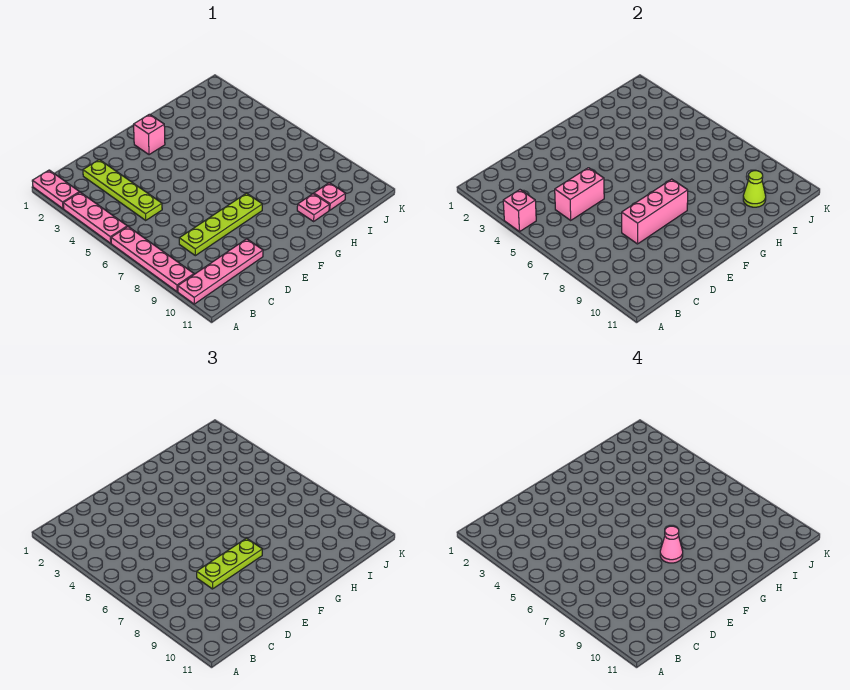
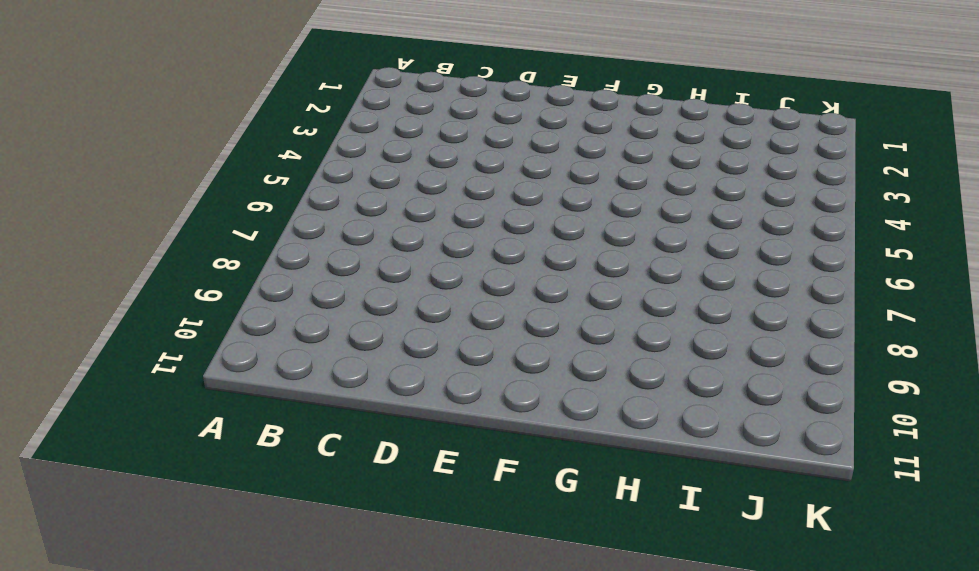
none -> pink plate A1:A2 level 1
none -> pink plate A3:A5 level 1
none -> pink plate A6:A9 level 1

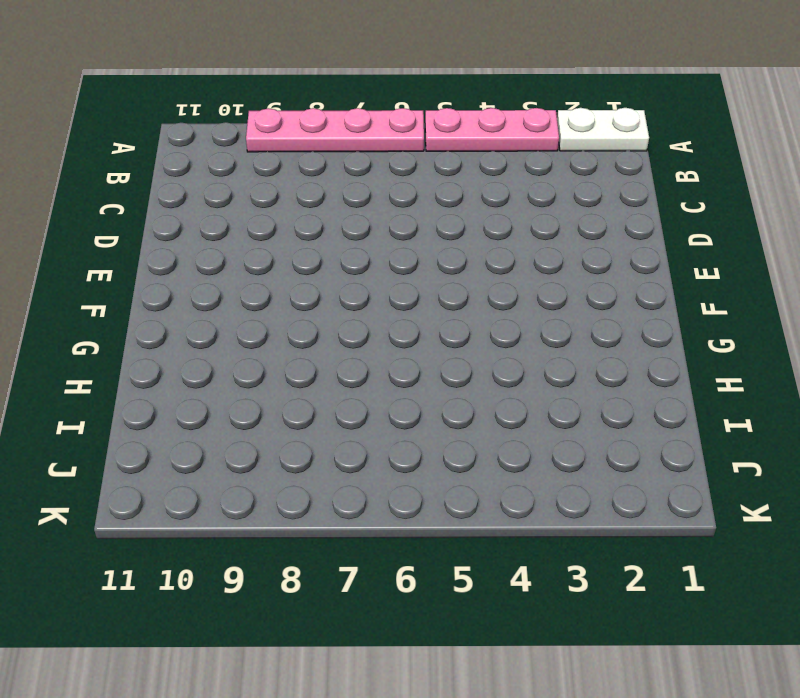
white plate A1:A2 level 1 -> pink plate A1:A2 level 1
none -> pink plate A10:D10 level 1
none -> lime plate C2:C5 level 1
none -> lime plate C8:F8 level 1

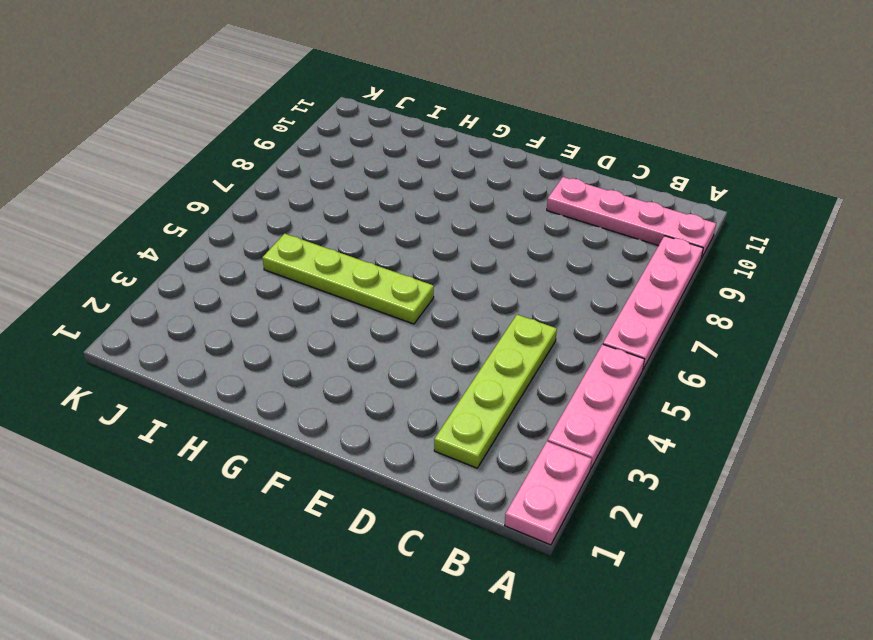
lime plate F5:I5 level 1 -> lime plate C8:F8 level 1
none -> pink brick F2 level 1
none -> pink plate H10 level 1
none -> pink plate I10 level 1

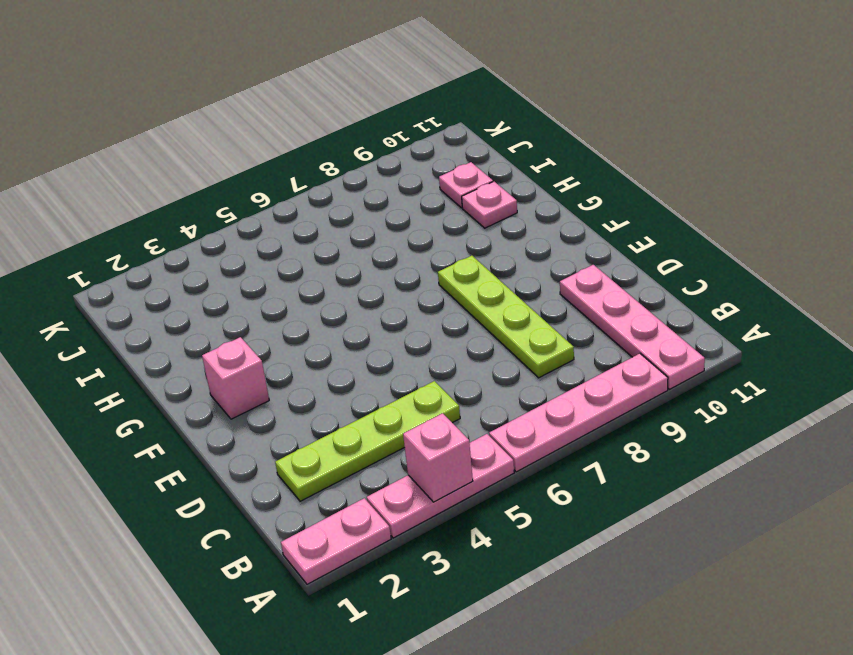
none -> pink brick C5:D5 level 2
none -> pink brick D8:F8 level 2
none -> lime cone I10 level 2

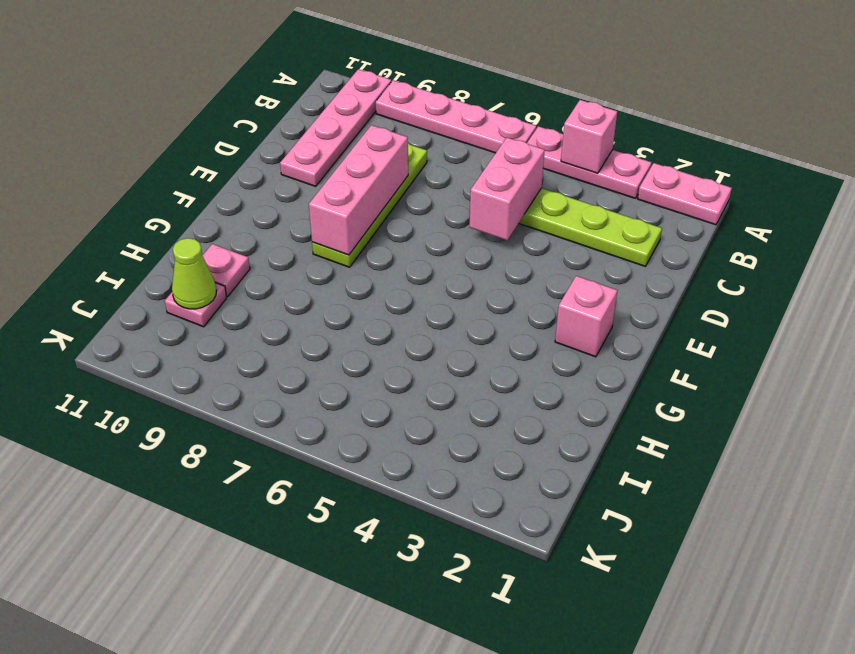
none -> lime plate D8:F8 level 3
none -> pink cone F8 level 4

